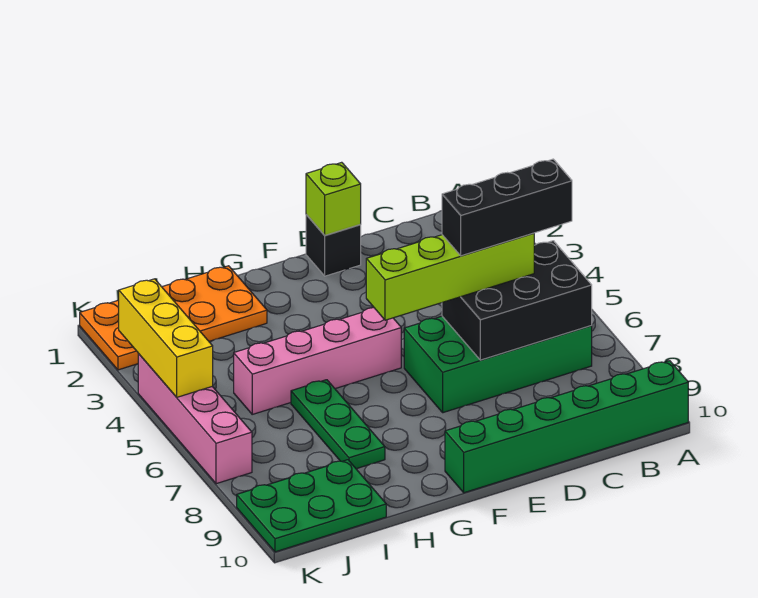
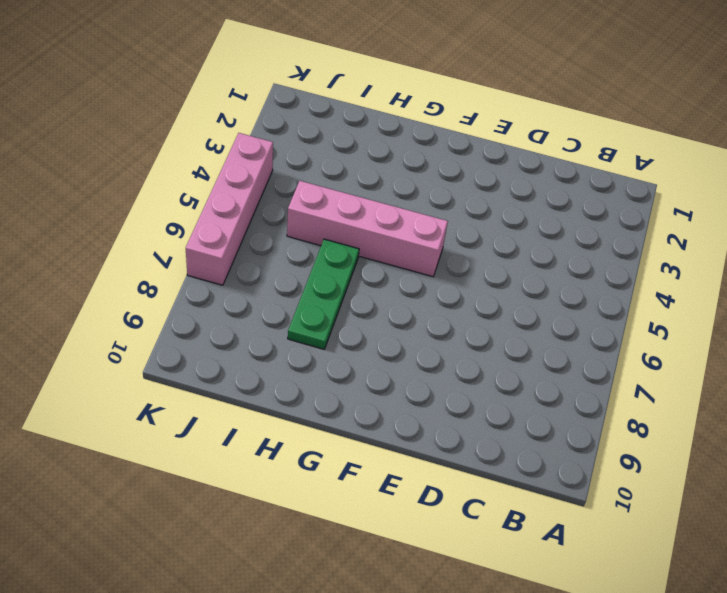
none -> green brick A10:F10 level 1
none -> green brick B6:E7 level 1
none -> black brick E1 level 1

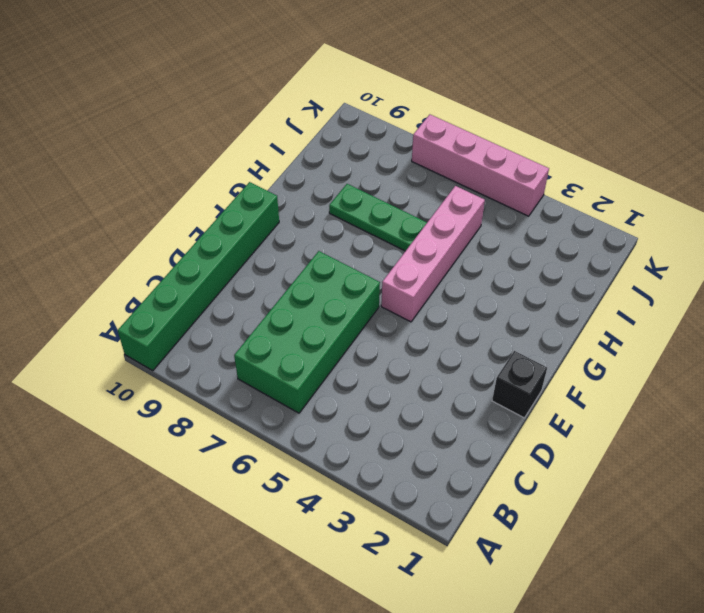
none -> orange plate H1:K2 level 1
none -> green plate I9:K10 level 1
none -> black brick B6:D7 level 2

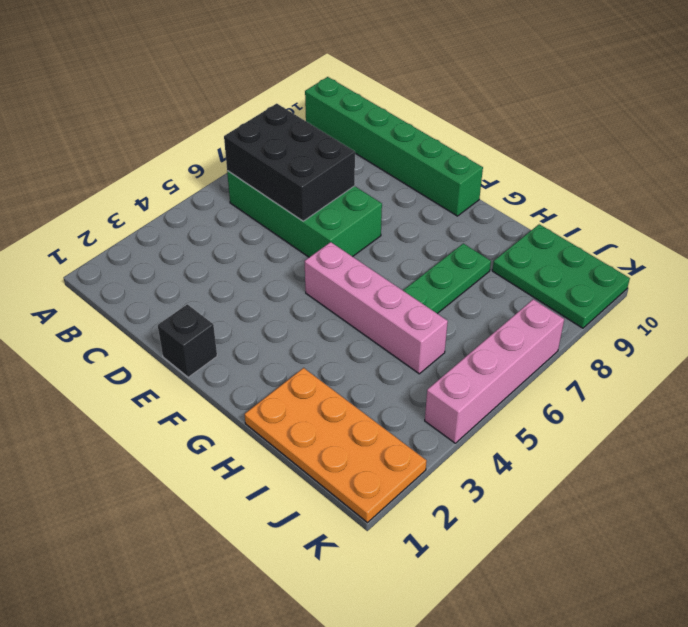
none -> lime brick E1 level 2
none -> yellow brick K3:K5 level 2
none -> lime brick C6:F6 level 3

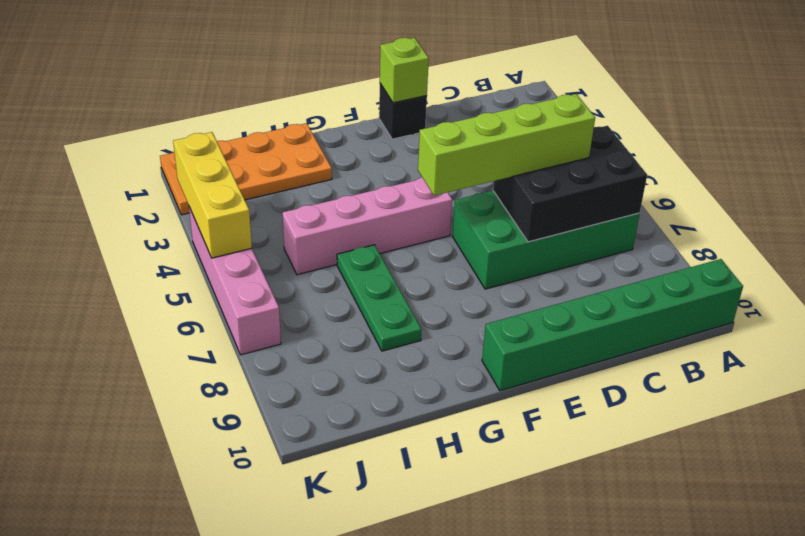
none -> green plate I9:K10 level 1
none -> black brick B6:D6 level 4

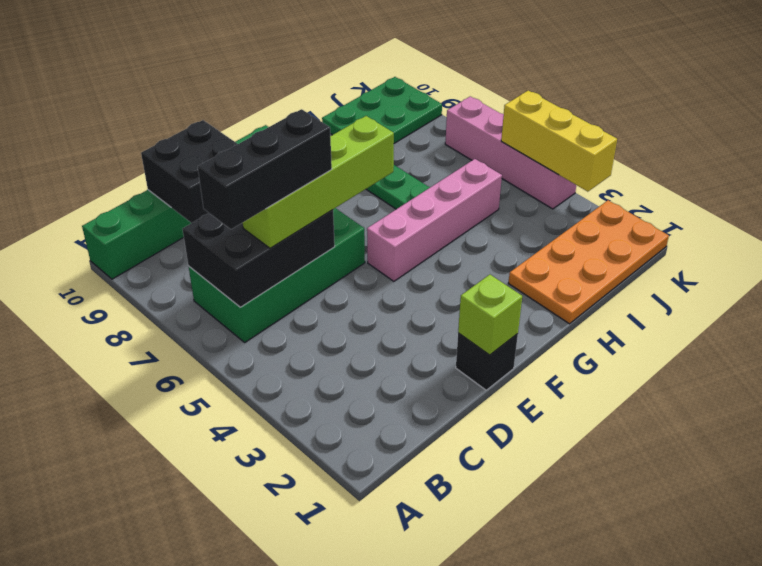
black brick C9:D10 level 2 -> none

